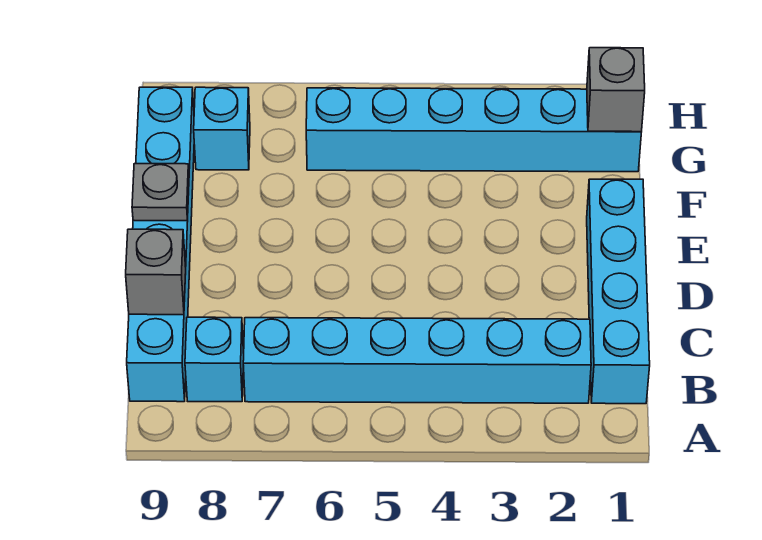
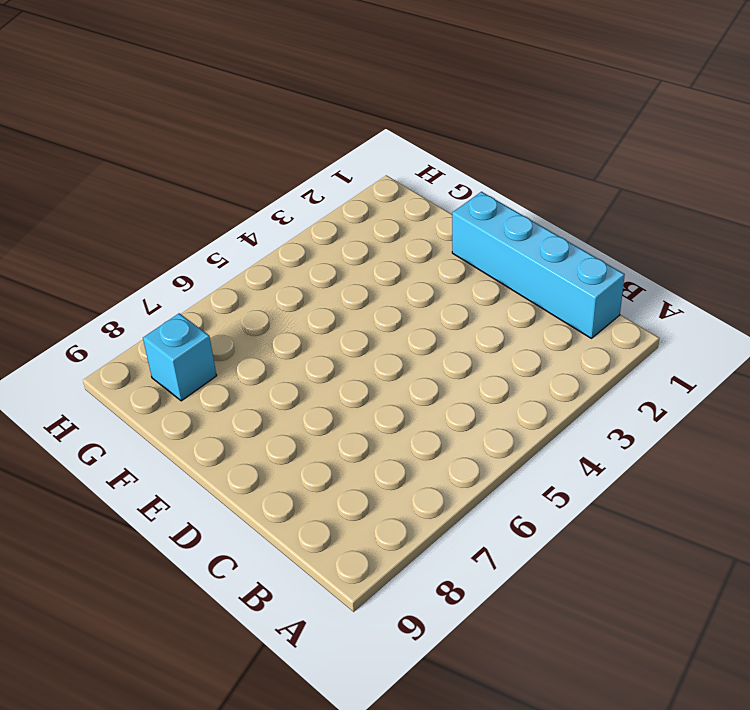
none -> cyan brick B2:B7 level 1
none -> cyan brick B8 level 1

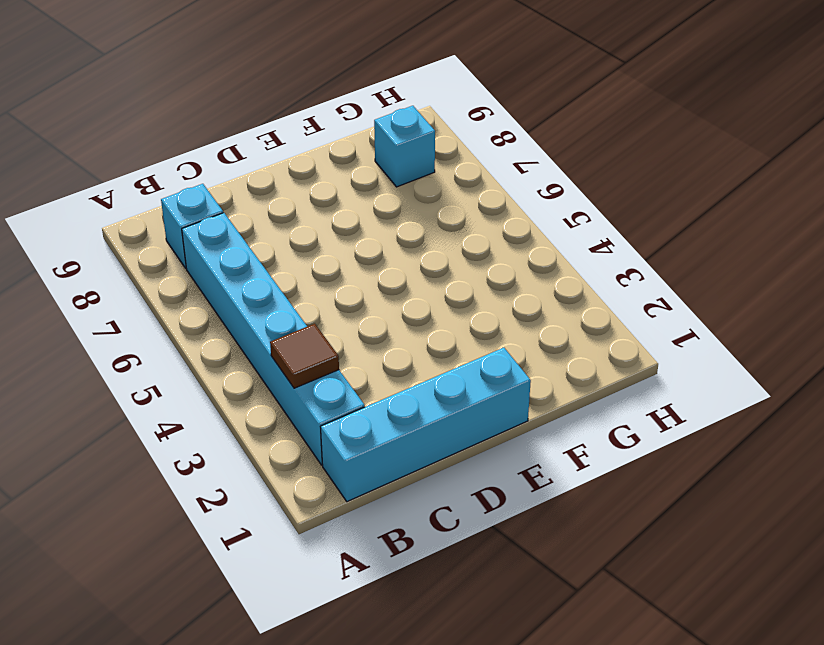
brown tile B3 level 2 -> none
none -> cyan brick B9:G9 level 1
none -> cyan brick G1:G6 level 1

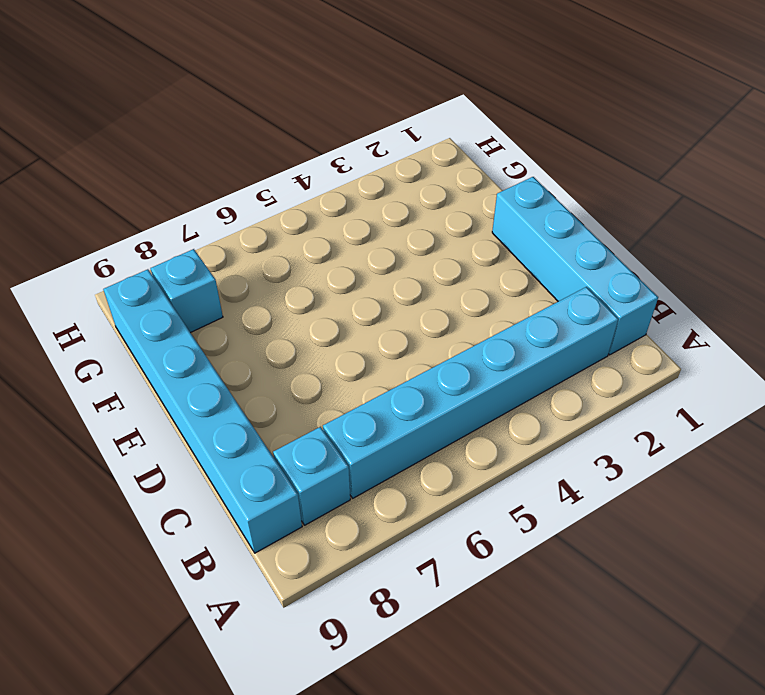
none -> cyan brick G1:G6 level 1
none -> grey brick C9 level 2

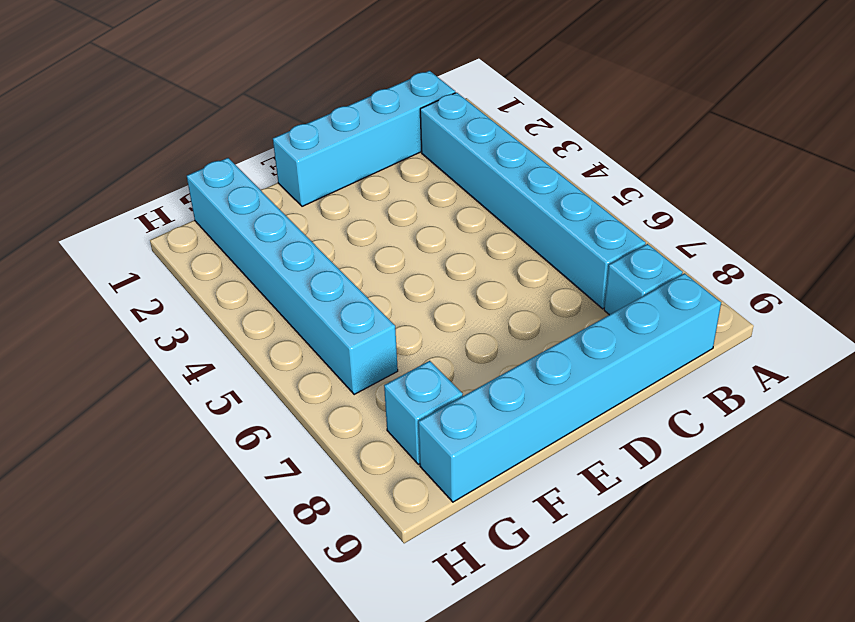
none -> grey brick C9 level 2
none -> grey plate E9 level 2

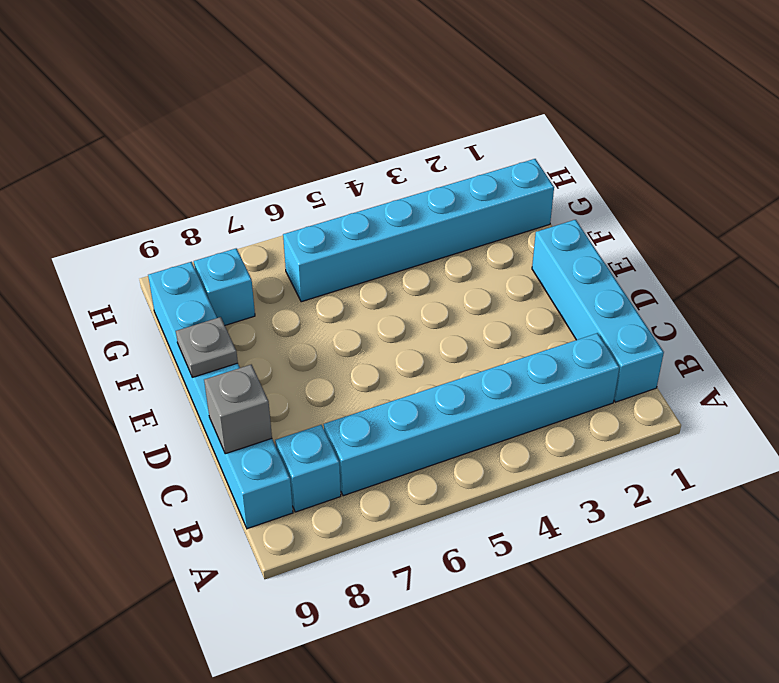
none -> grey brick G1 level 2

